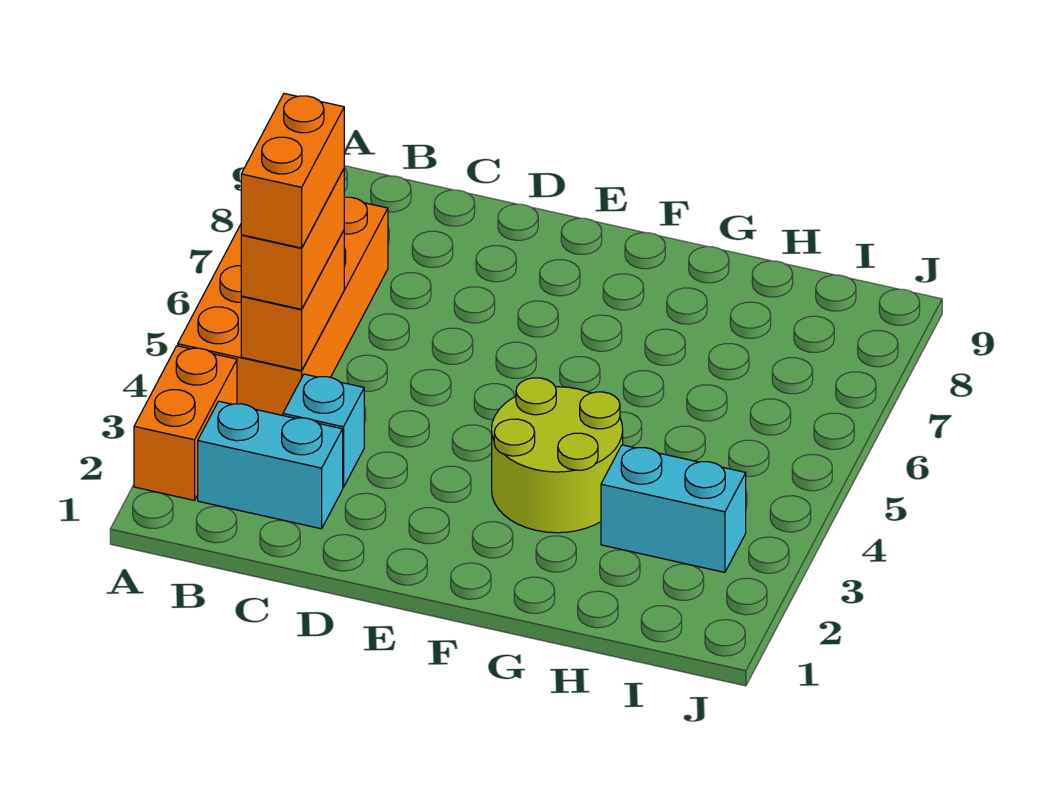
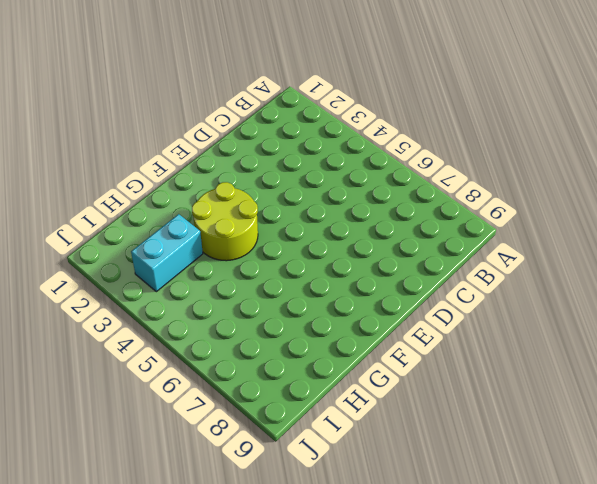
none -> orange brick A2:A3 level 1
none -> orange brick A4:B7 level 1

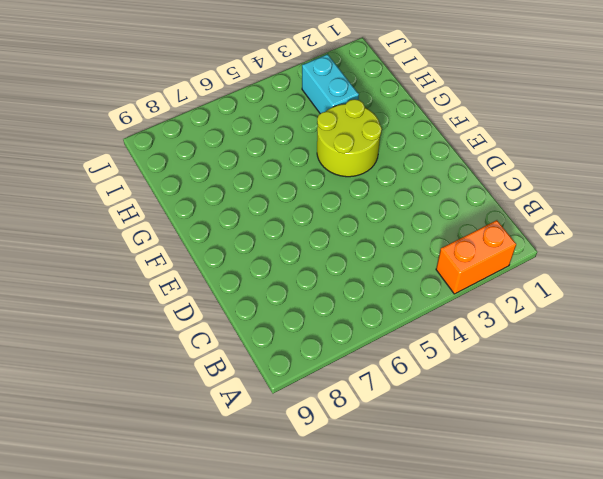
none -> orange brick A4:B7 level 1
none -> cyan brick B2:C2 level 1

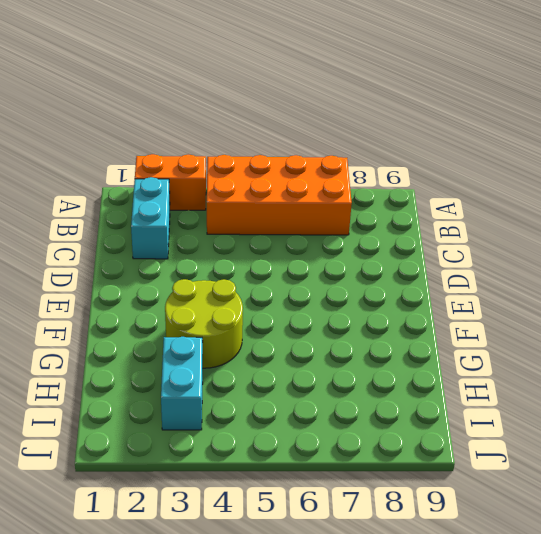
none -> cyan brick C3 level 1
none -> orange brick B4:B5 level 2

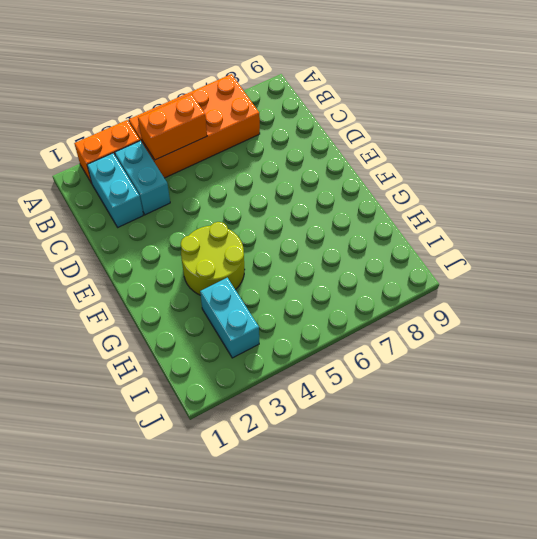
cyan brick B3:C3 level 1 -> cyan brick C3 level 1
none -> orange brick B4:B5 level 3
none -> orange brick B4:B5 level 4

